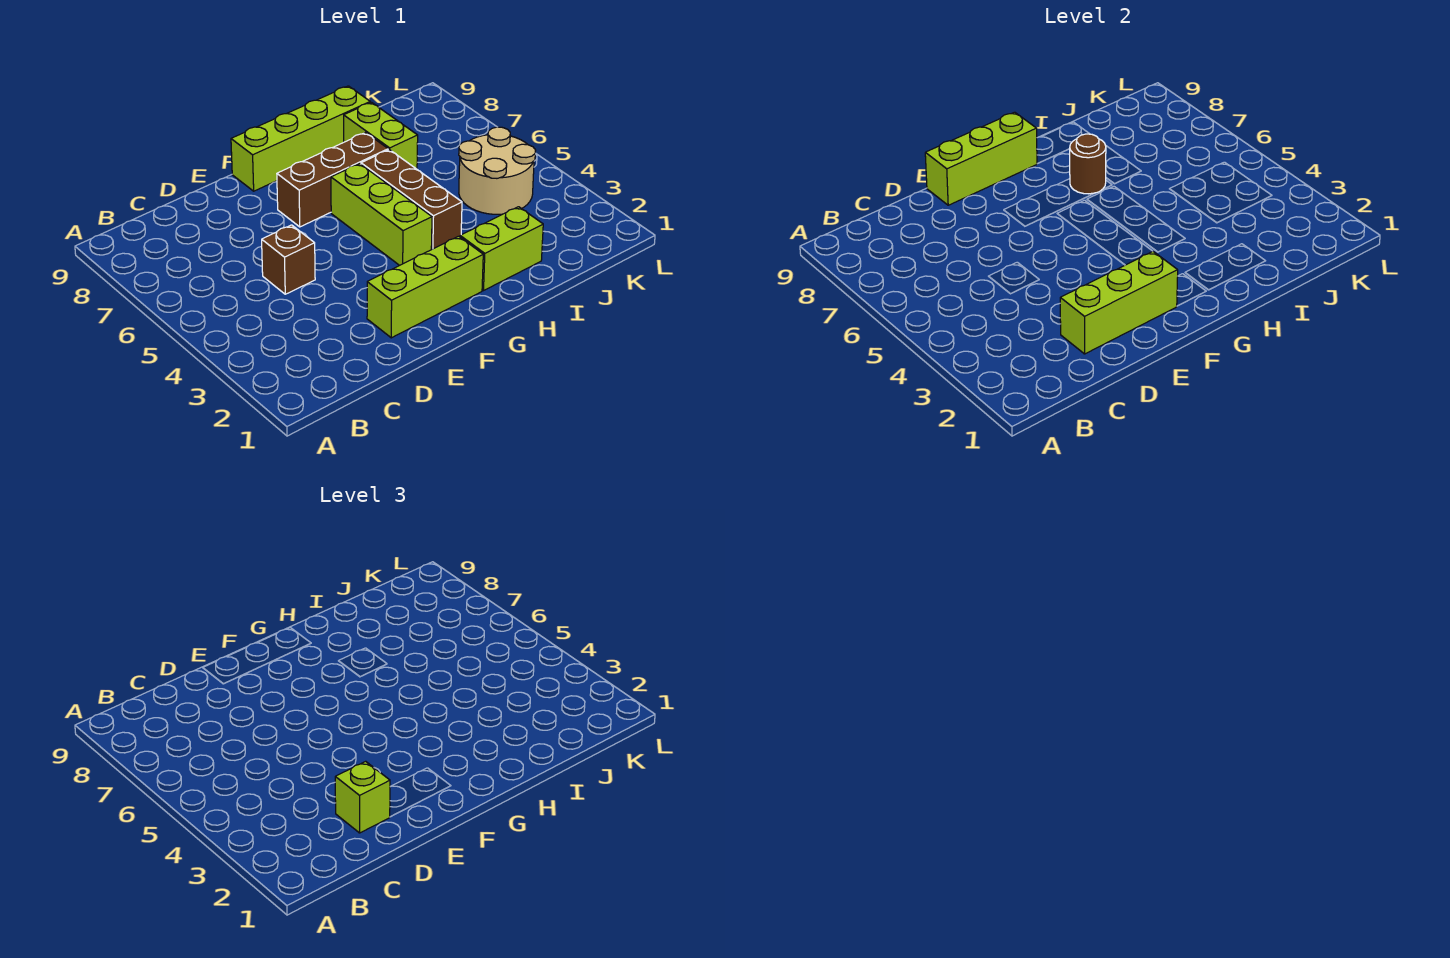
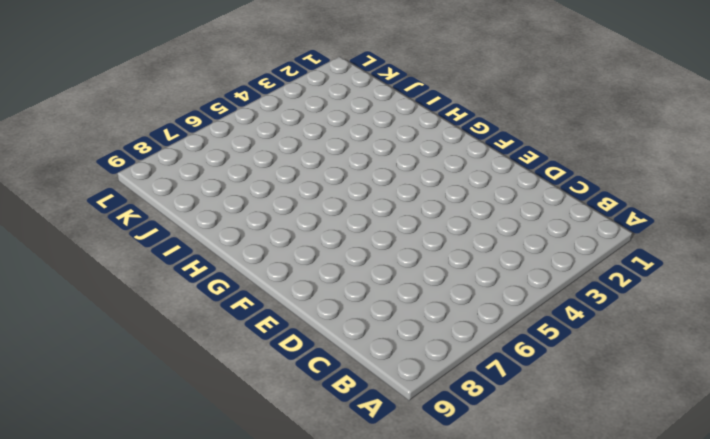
none -> brown brick D5 level 1
none -> lime brick E2:G2 level 1
none -> brown brick F7:H7 level 1

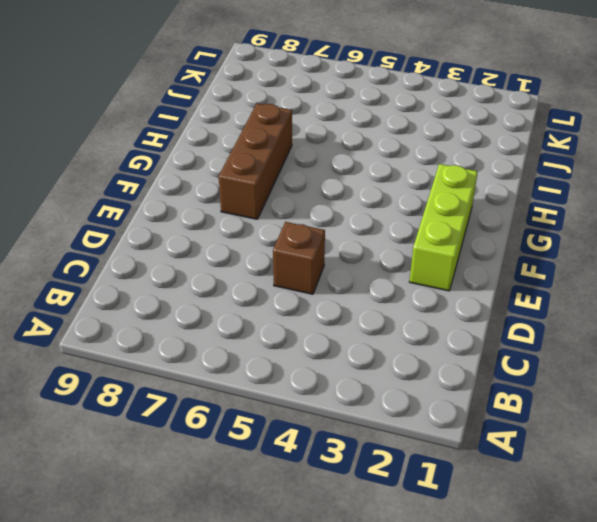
none -> lime brick F9:I9 level 1
none -> lime brick G4:G6 level 1
none -> lime brick H2:I2 level 1

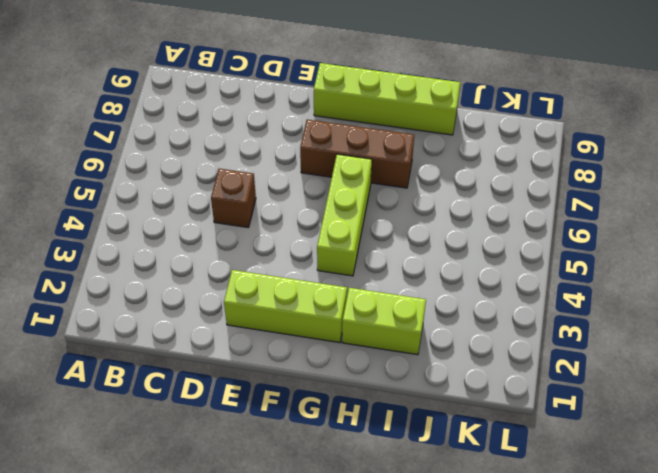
none -> brown brick H4:H6 level 1
none -> lime brick I7:I8 level 1
none -> tan round brick J4:K5 level 1

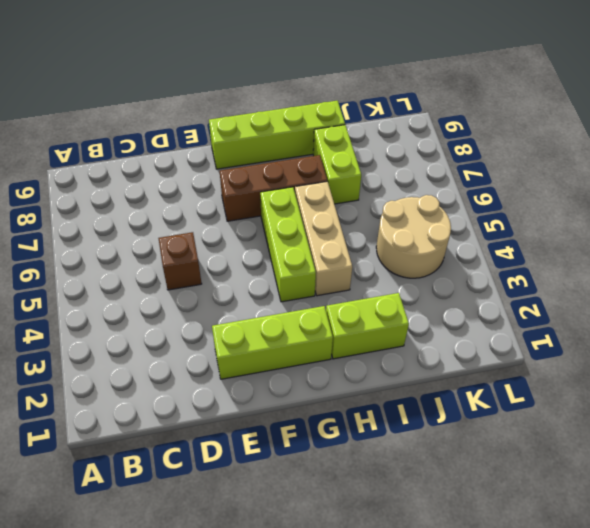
tan brick H4:H6 level 1 -> brown brick H4:H6 level 1
none -> lime brick D2:F2 level 2
none -> lime brick E9:G9 level 2
none -> brown round brick H7 level 2

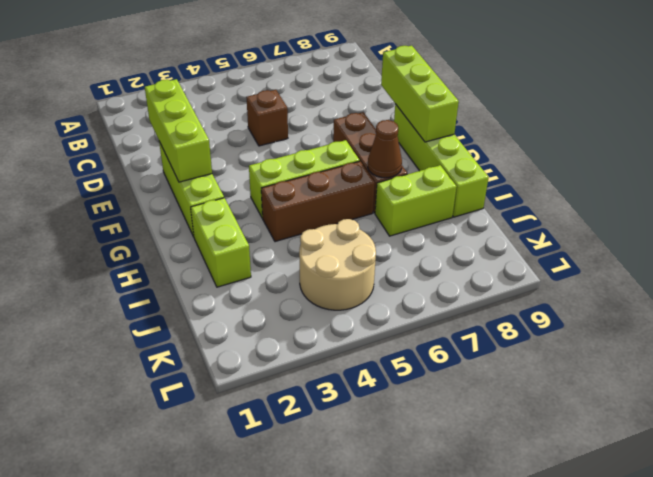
brown cone H7 level 2 -> brown round brick H7 level 2
none -> lime brick D2 level 3

